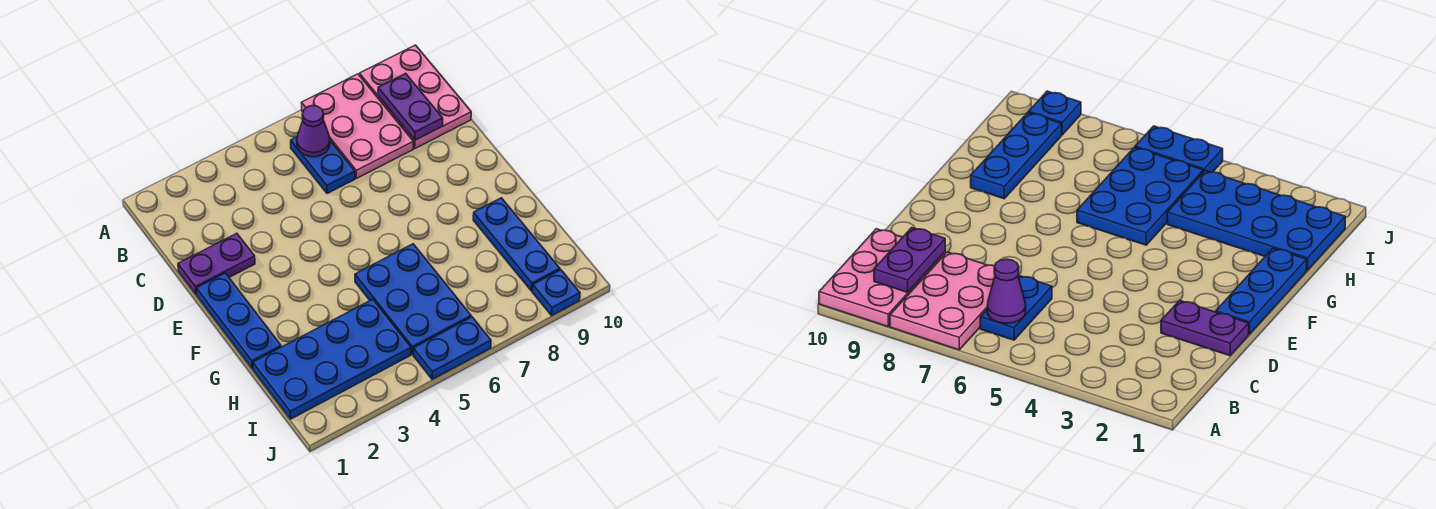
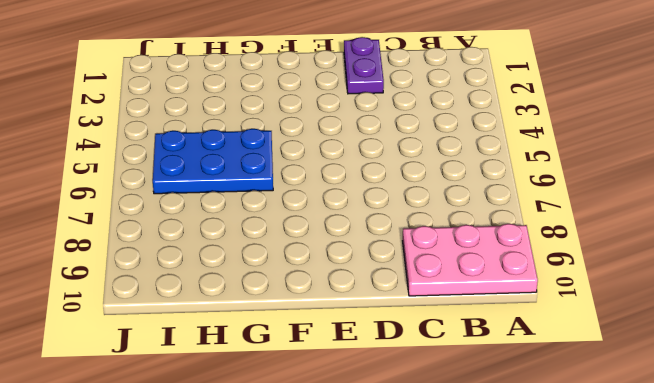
none -> pink plate A7:C8 level 1
none -> blue plate B6:C6 level 1
none -> blue plate E1:G1 level 1

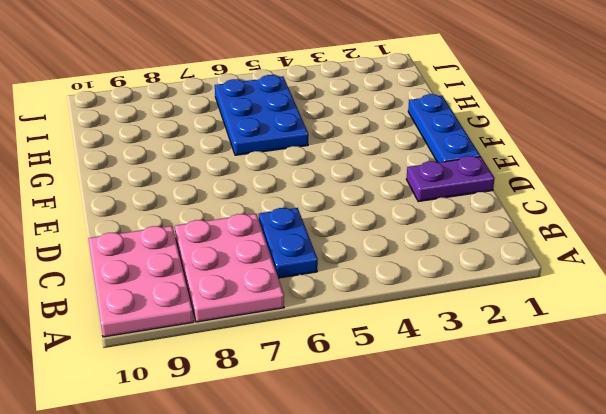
none -> blue plate G9:I9 level 1
none -> blue plate H1:I4 level 1
none -> blue plate J5:J6 level 1

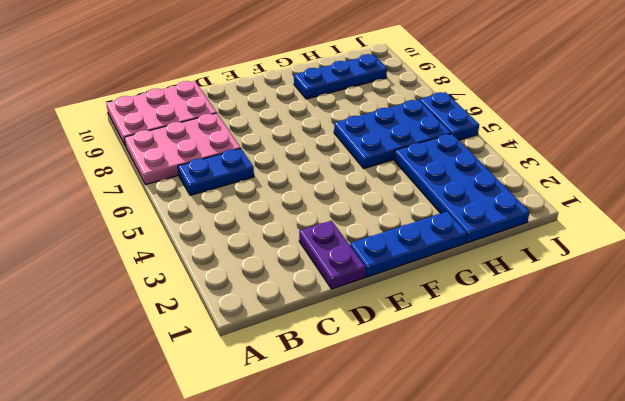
none -> blue plate J9 level 1
none -> purple cone B6 level 2
none -> purple plate B9:C9 level 2

